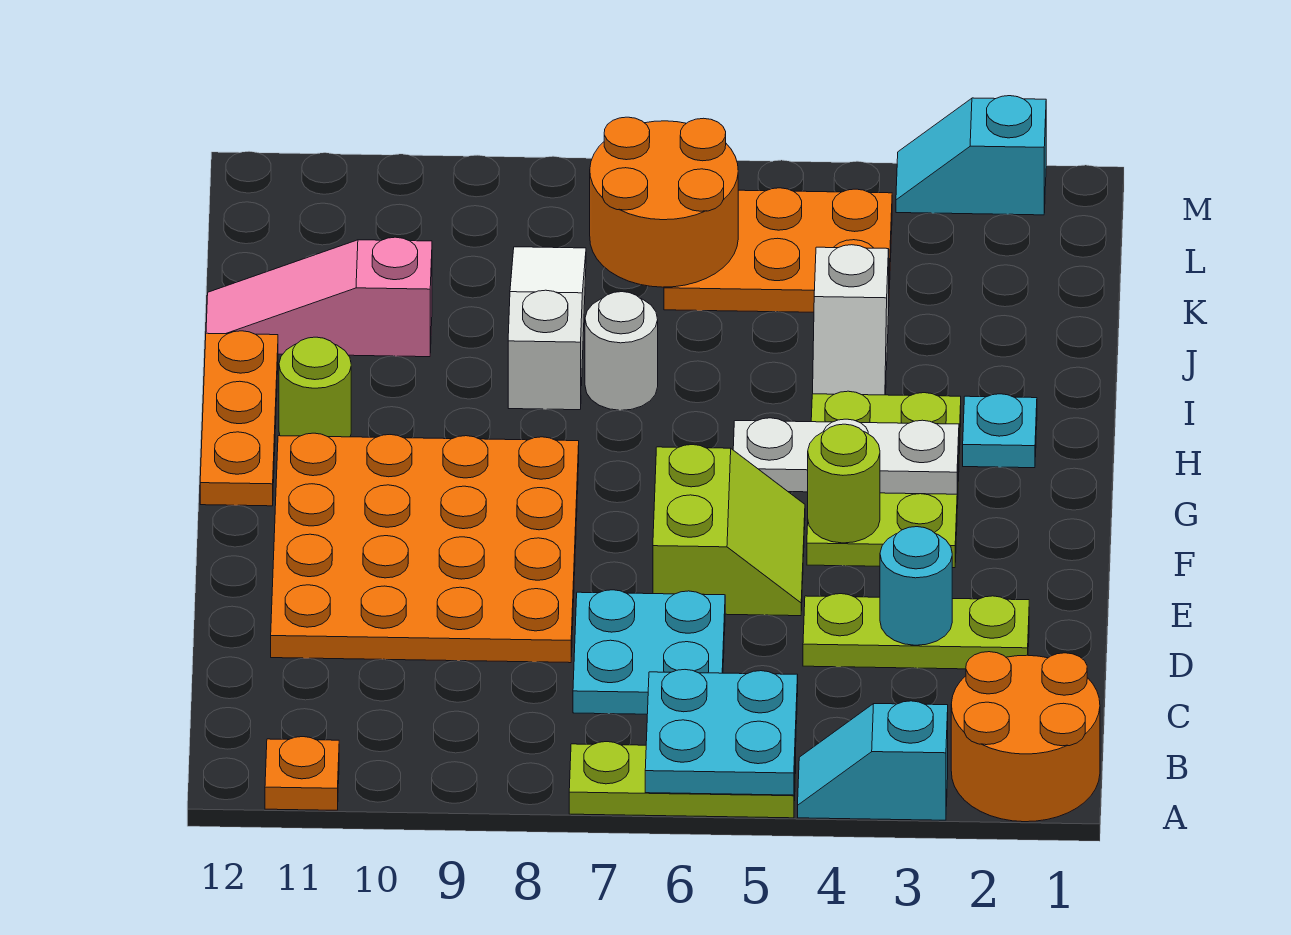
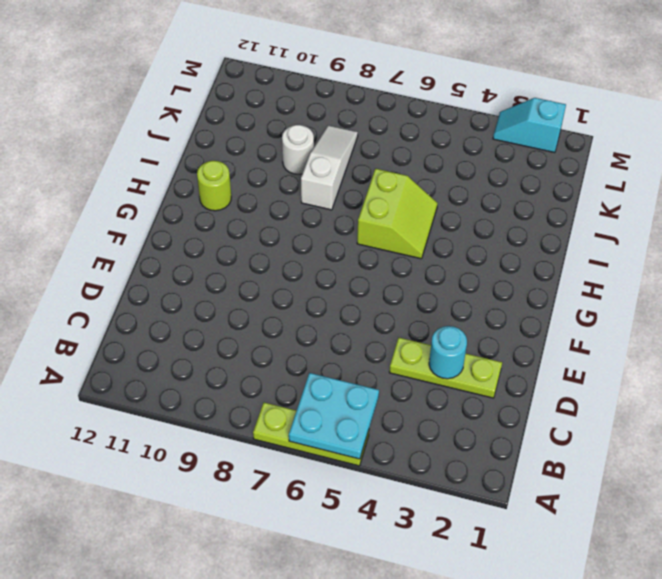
lime slope H5:I6 level 1 top 6 -> lime slope E5:F6 level 1 top 6
white round brick J9 level 1 -> white round brick I7 level 1
none -> orange round brick A1:B2 level 1
none -> cyan slope A3:A4 level 1 top 3
none -> orange plate A11 level 1

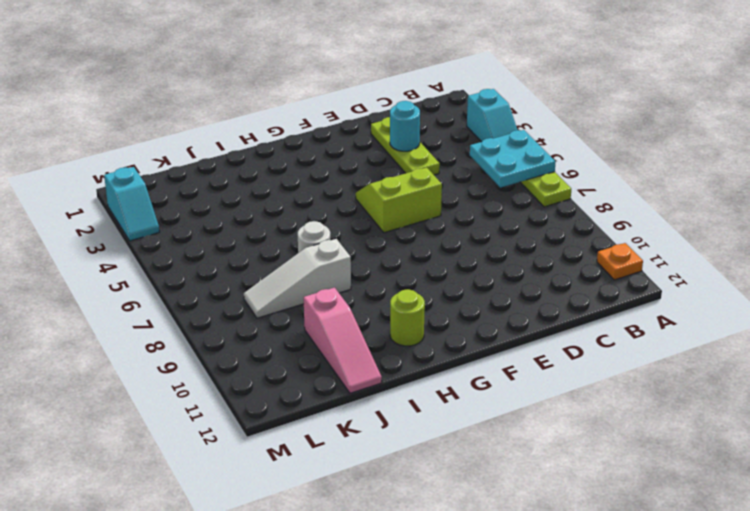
none -> orange round brick A1:B2 level 1
none -> cyan plate C6:D7 level 1
none -> orange plate D8:G11 level 1

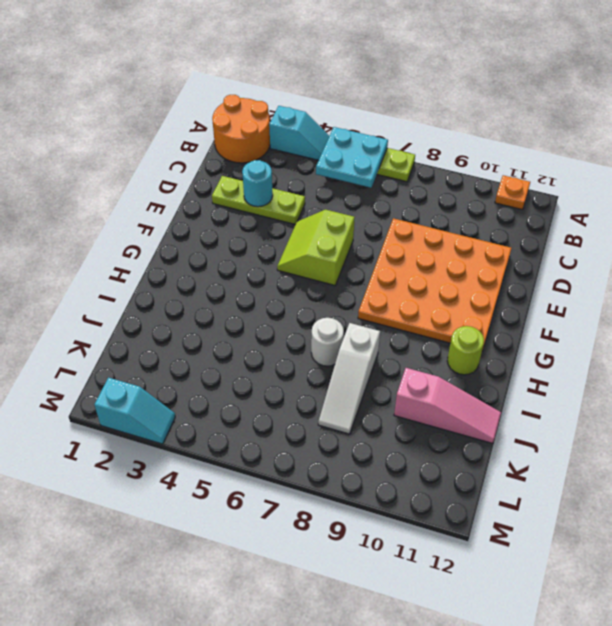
none -> cyan plate C6:D7 level 1
none -> lime plate F3:H4 level 1
none -> orange plate G12:I12 level 1

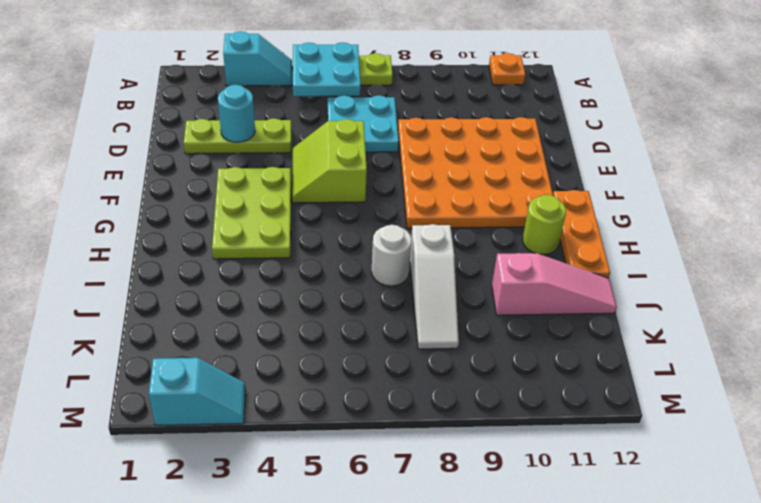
none -> orange round brick A1:B2 level 1
none -> cyan plate H2 level 1
none -> white slope I4:J4 level 1 top J

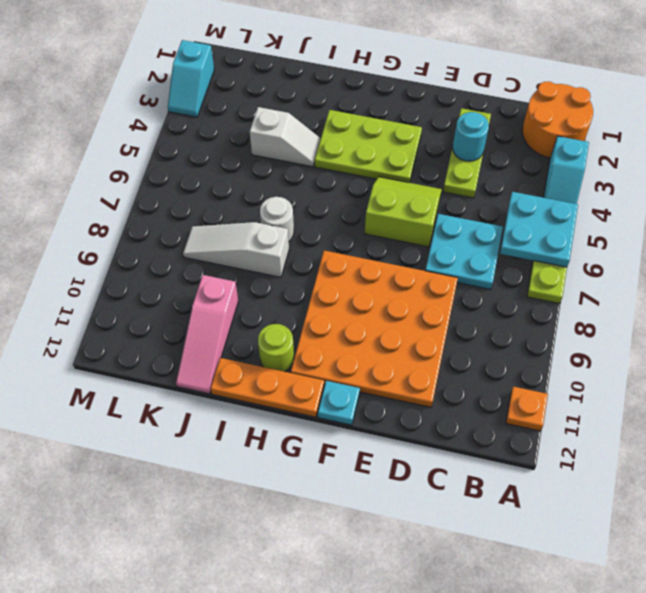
cyan plate F12 level 1 -> cyan plate H2 level 1
none -> orange plate K4:L6 level 1
none -> lime round brick F4 level 2
none -> white plate G3:G5 level 2

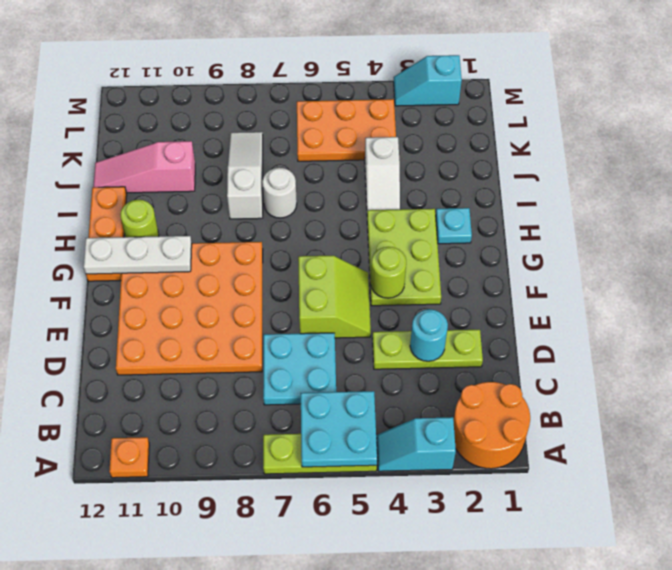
white plate G10:G12 level 2 -> white plate G3:G5 level 2
none -> orange round brick K6:L7 level 2

